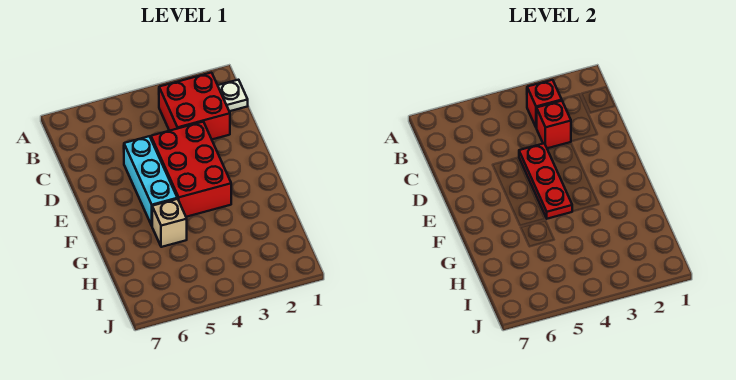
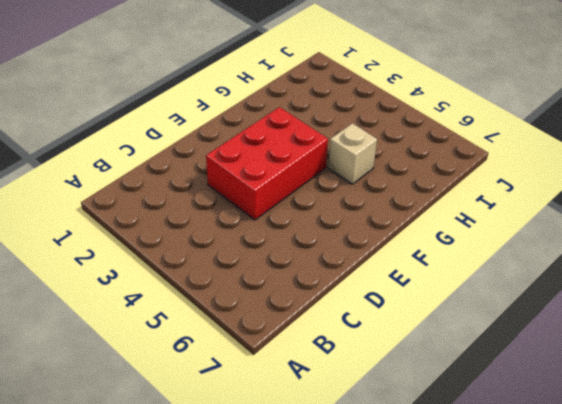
none -> white plate B1 level 1
none -> red brick B2:C3 level 1

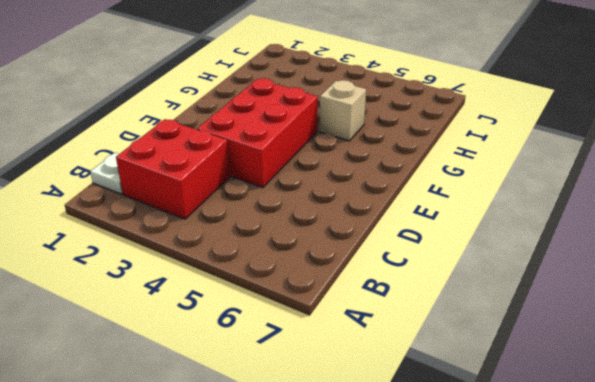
none -> cyan brick D5:F5 level 1
none -> red brick B3 level 2

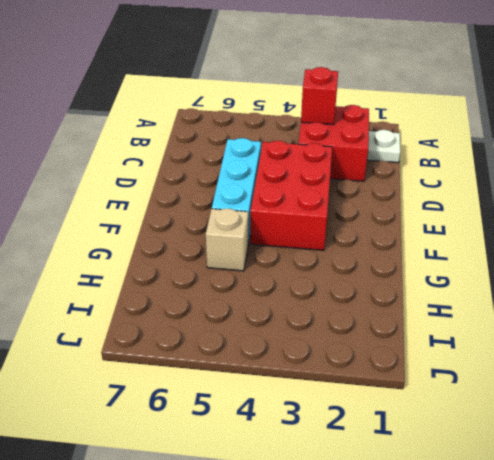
none -> red brick C3 level 2
none -> red plate D4:F4 level 2

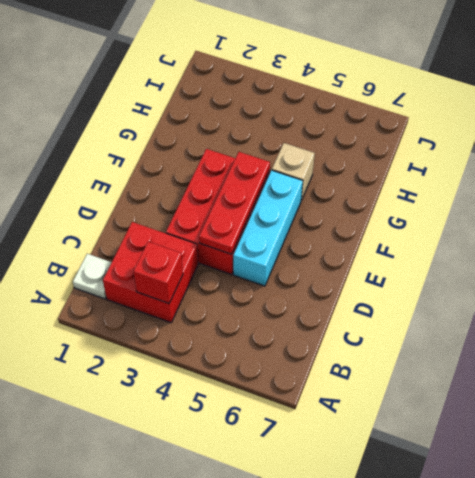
none -> red brick C3 level 2

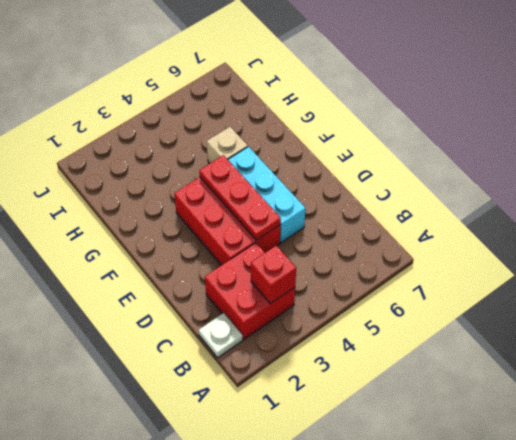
none -> red brick C3 level 2

